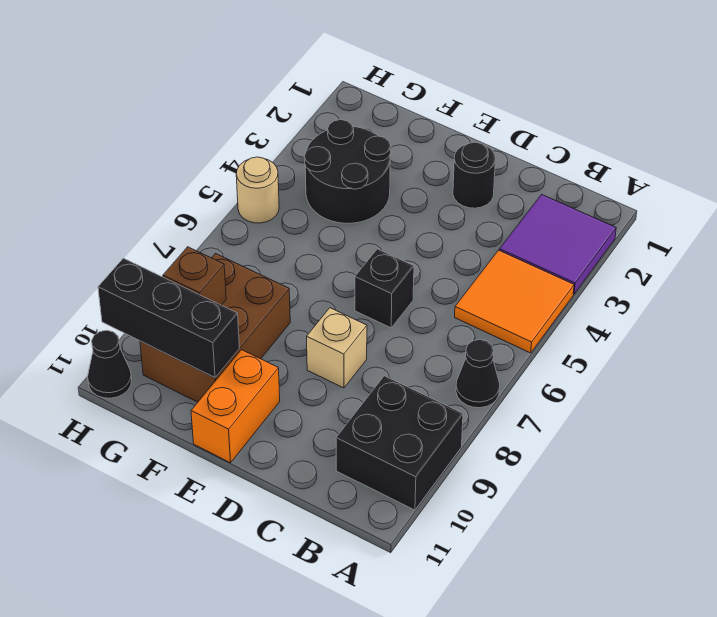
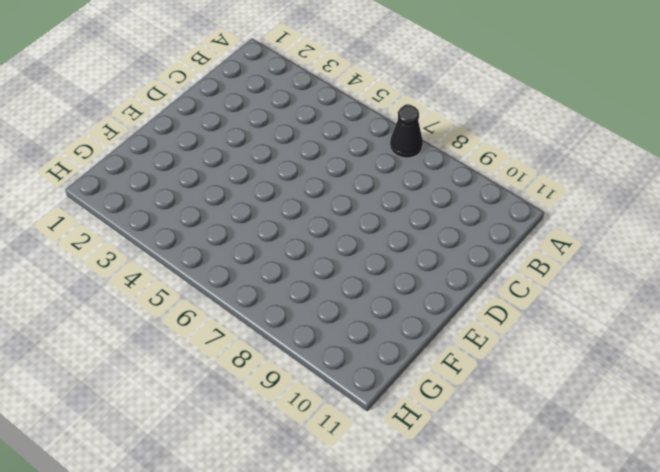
none -> purple tile A2:B3 level 1
none -> orange tile A4:B5 level 1
none -> black brick A9:B10 level 1

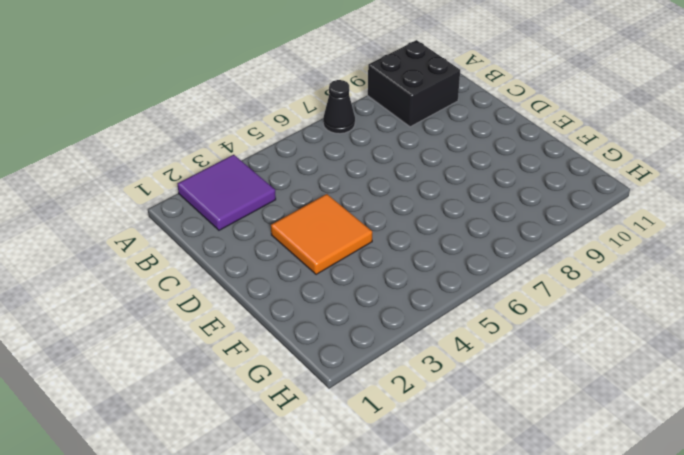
orange tile D3:E4 level 1 -> orange tile A4:B5 level 1
none -> black round brick D2 level 1
none -> black brick D6 level 1
none -> tan brick D8 level 1

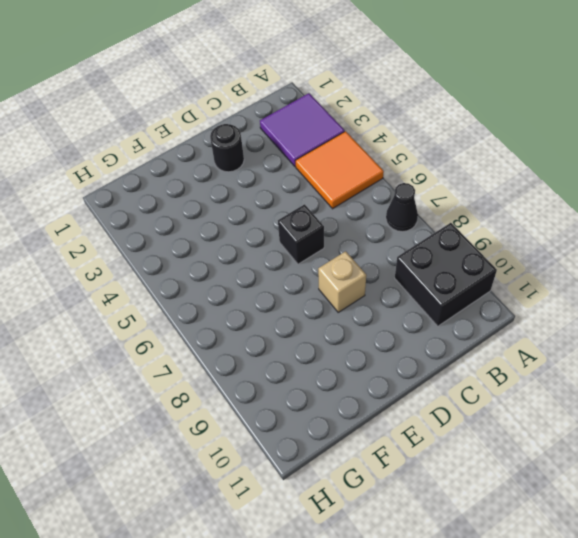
none -> orange brick E10:E11 level 1
none -> black round brick F3:G4 level 1
none -> brown brick F8:G10 level 1

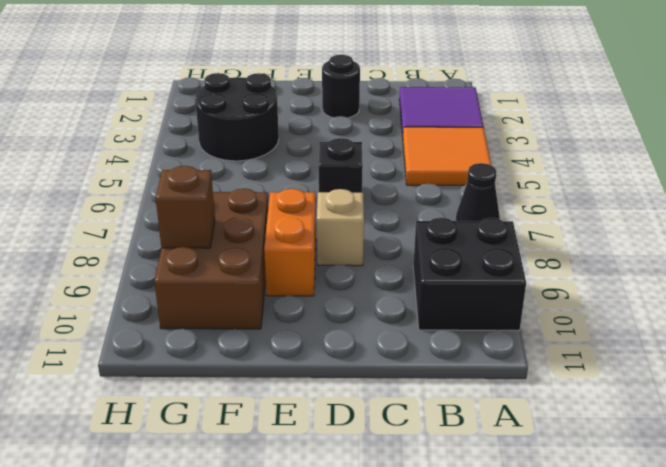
orange brick E8:E9 level 1 -> orange brick E10:E11 level 1
none -> tan round brick H5 level 1
none -> black cone H11 level 1
none -> black brick F10:H10 level 2

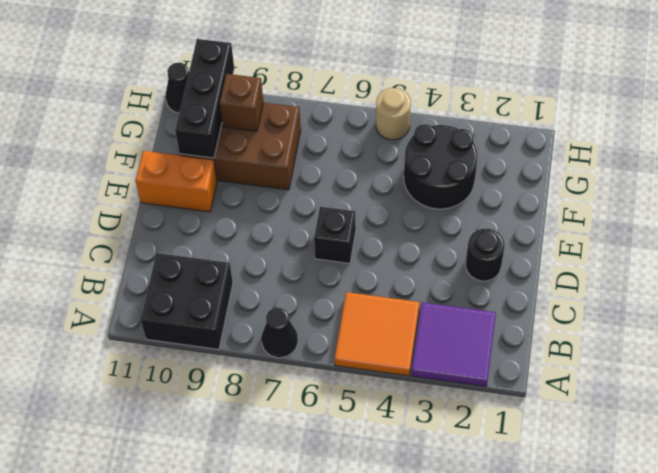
none -> tan brick D8 level 1

